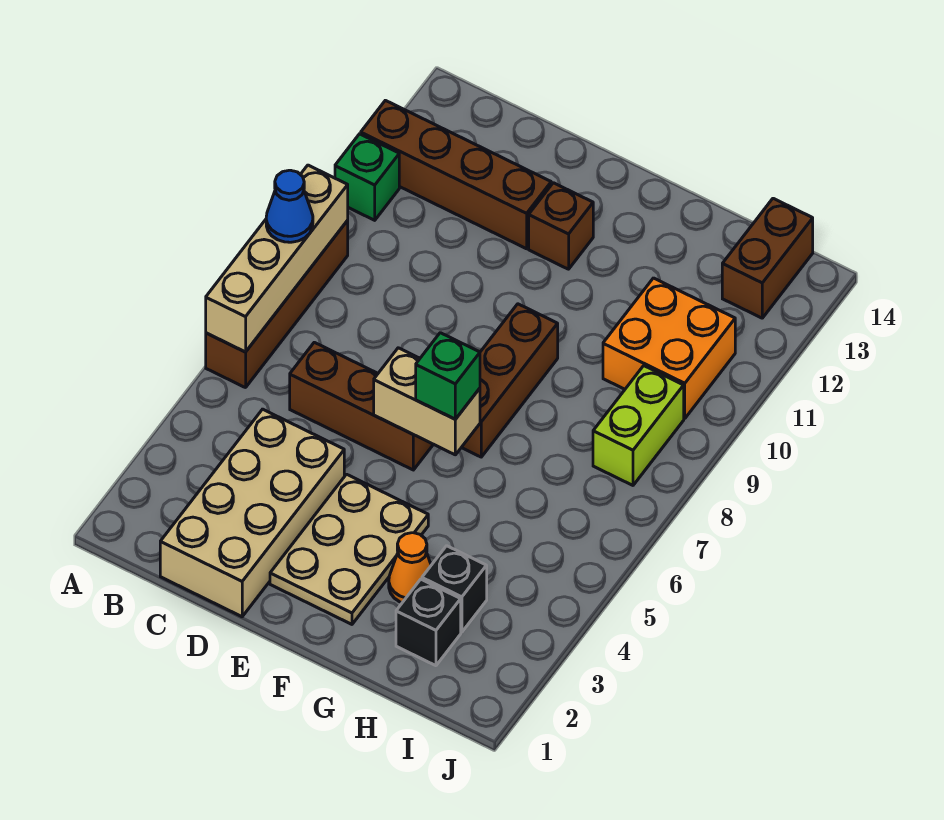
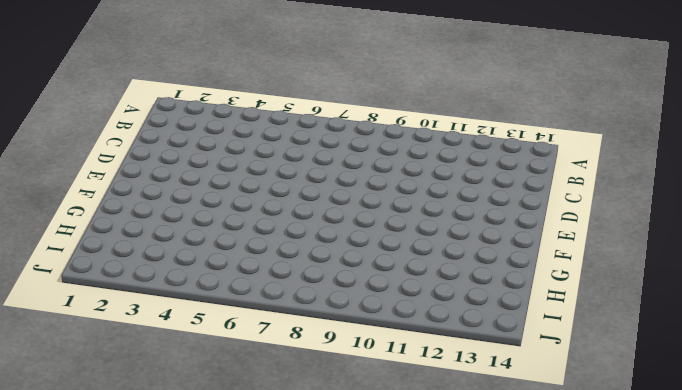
none -> brown brick A6:A9 level 1
none -> green brick A11 level 1
none -> brown brick A12:D12 level 1

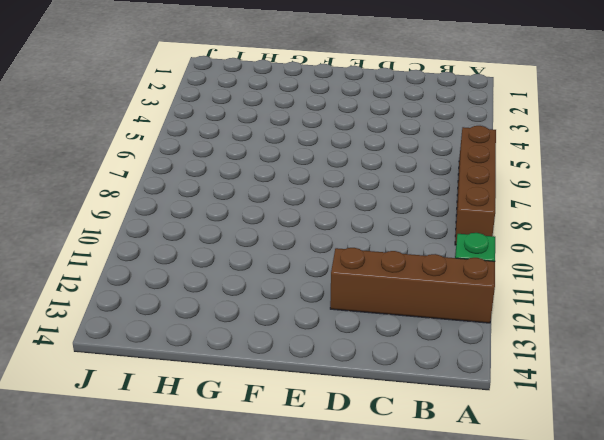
none -> tan brick C1:D4 level 1
none -> brown brick C6:E6 level 1
none -> tan plate E2:F4 level 1

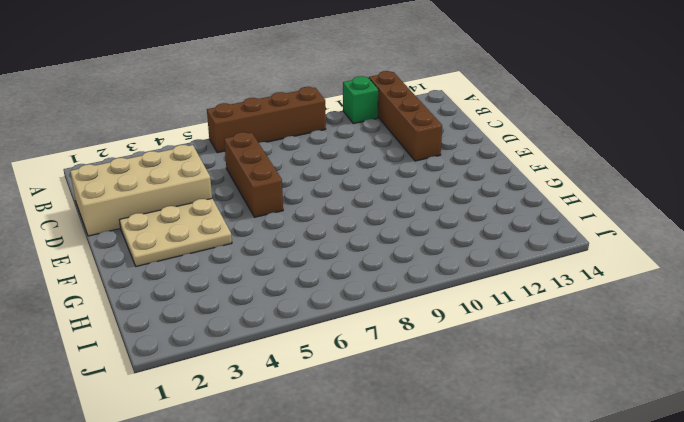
none -> brown brick E12 level 1
none -> brown brick F7:F9 level 1
none -> orange cone G3 level 1

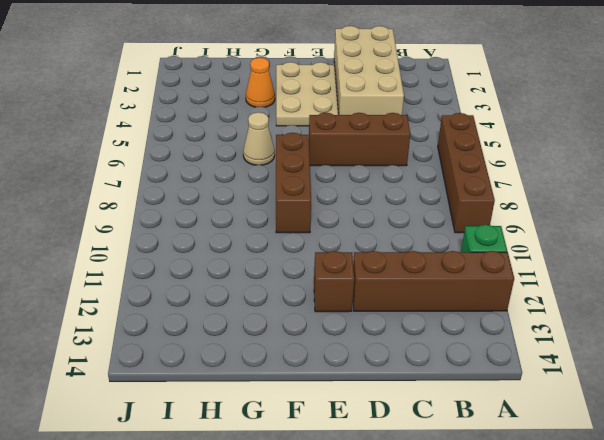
tan cone G6 level 1 -> none
none -> black brick H2 level 1
none -> black brick H3 level 1
none -> orange brick H10:I11 level 1

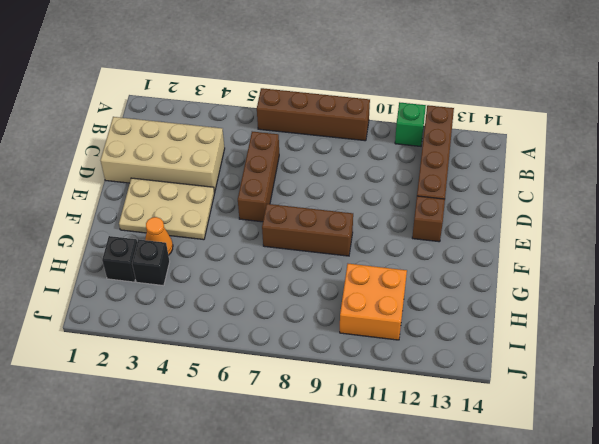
none -> lime brick I8:I9 level 1
none -> brown brick I13:I14 level 1
none -> tan brick A6:A9 level 2

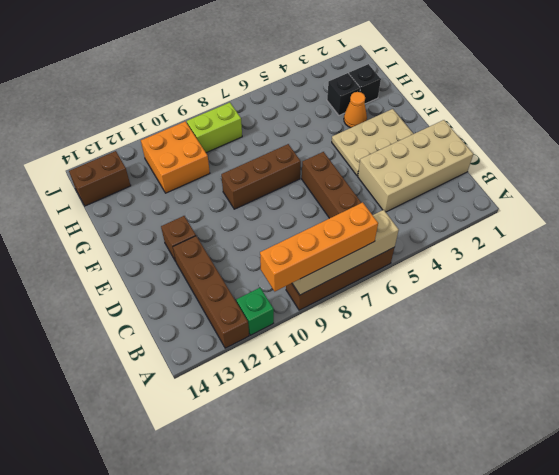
orange brick A7:A10 level 3 -> blue cone A8 level 3
none -> tan brick E6:F6 level 2
none -> green brick F6 level 3

